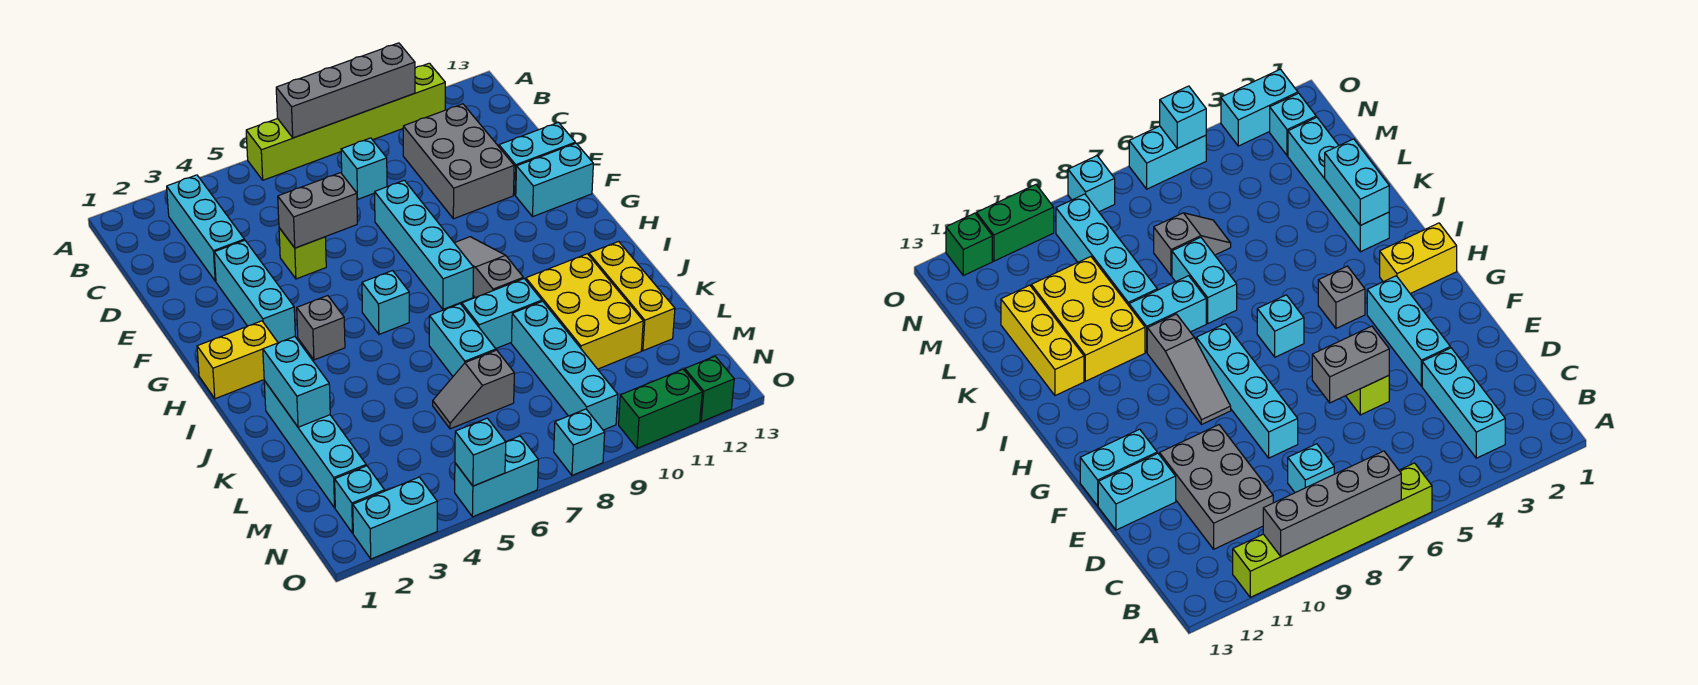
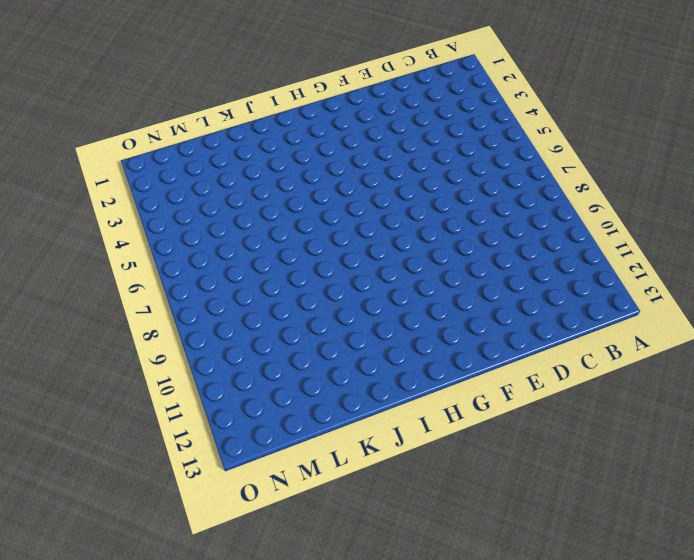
none -> lime brick A6:A11 level 1
none -> cyan brick B3:D3 level 1
none -> cyan brick C8 level 1
none -> grey brick C10:E11 level 1

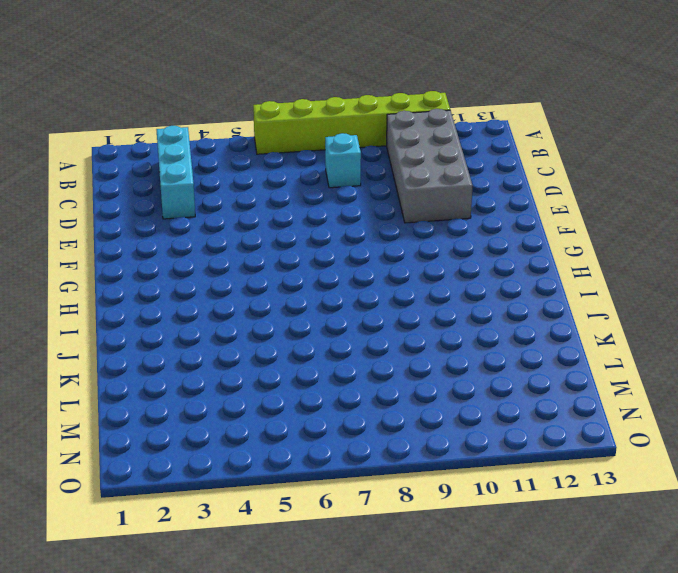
grey brick B10:E11 level 1 -> grey brick C10:E11 level 1
none -> cyan brick E3:G3 level 1
none -> lime brick E5 level 1
none -> cyan brick E8:H8 level 1
none -> cyan brick E12:E13 level 1

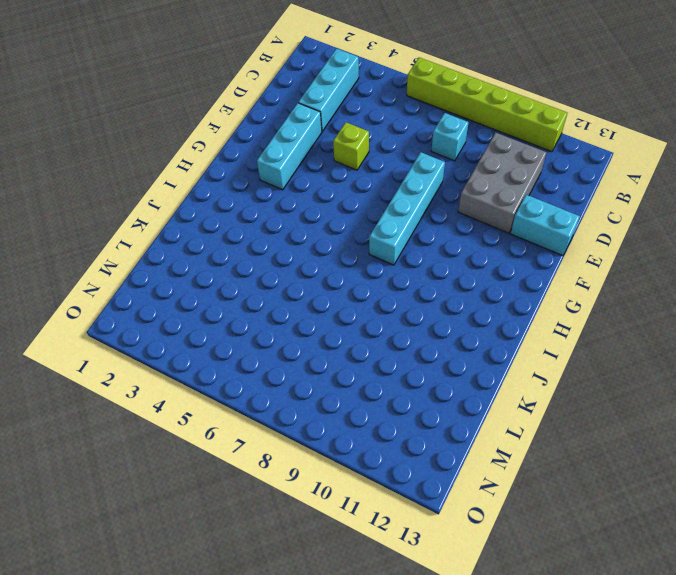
none -> cyan brick F12:F13 level 1
none -> grey slope G9:I9 level 1 top I
none -> yellow brick H1:H2 level 1
none -> grey brick H4 level 1

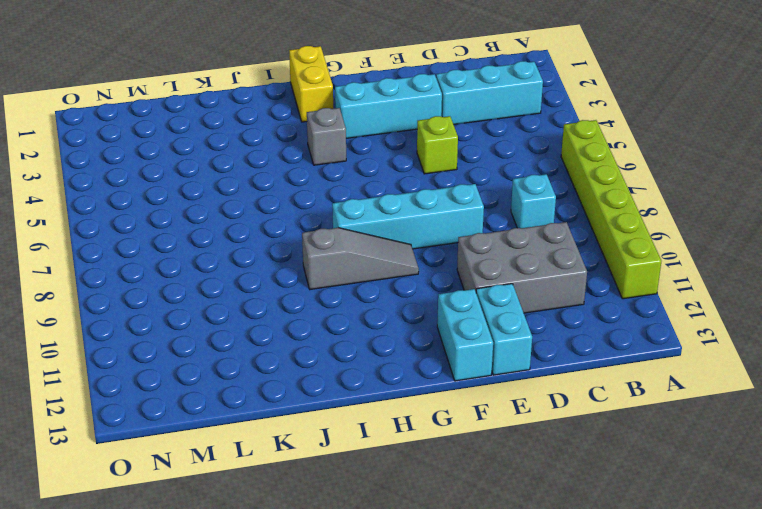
none -> cyan brick H6 level 1
none -> cyan brick J2:M2 level 1
none -> cyan brick J7:K7 level 1
none -> cyan brick J8:J9 level 1

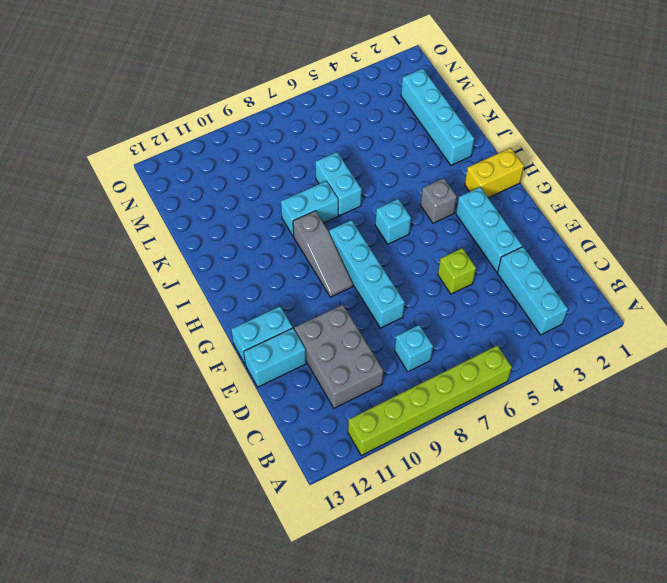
none -> yellow brick J10:L11 level 1
none -> yellow brick J12:L12 level 1
none -> cyan brick K9:N9 level 1
none -> grey slope L6:L7 level 1 top 7

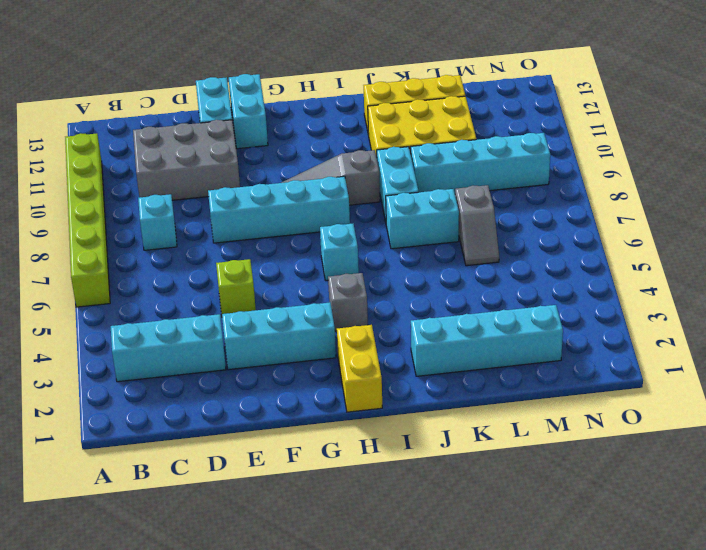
none -> cyan brick N2 level 1
none -> cyan brick O2:O3 level 1
none -> cyan brick O5:O6 level 1
none -> cyan brick O8 level 1

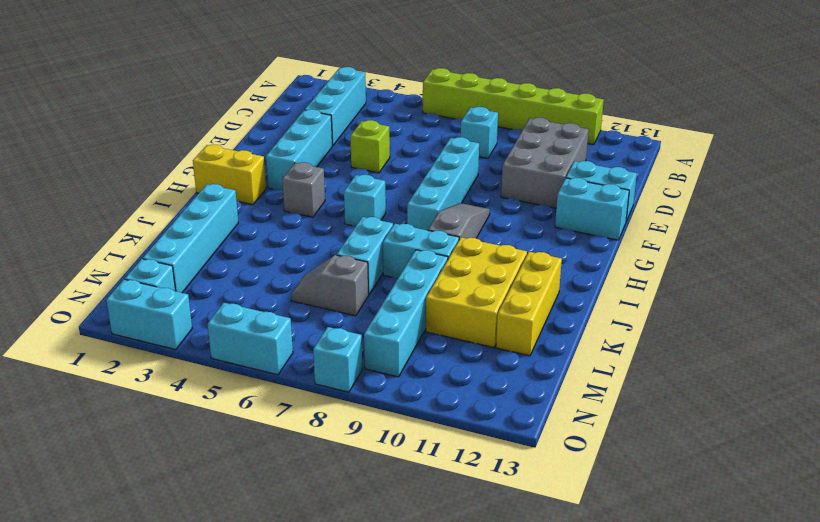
none -> green brick O10:O11 level 1
none -> green brick O12 level 1
none -> grey brick A7:A10 level 2
none -> grey brick E5:E6 level 2

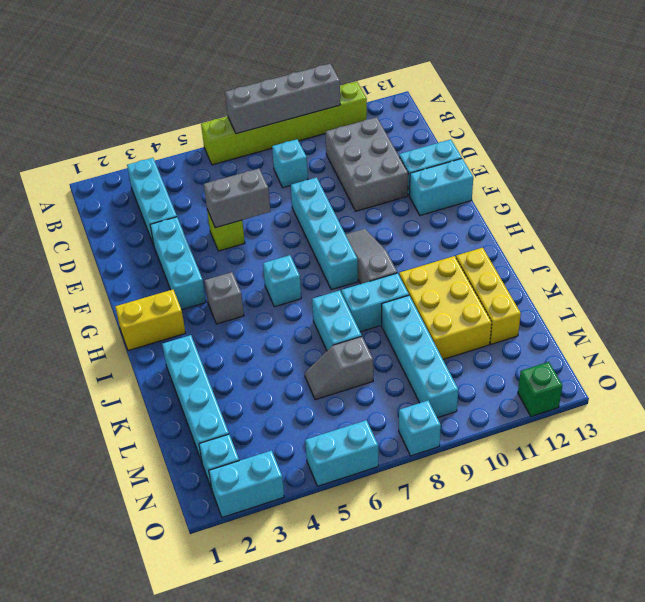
none -> green brick O10:O11 level 1
none -> cyan brick J2:K2 level 2
none -> cyan brick O5 level 2

